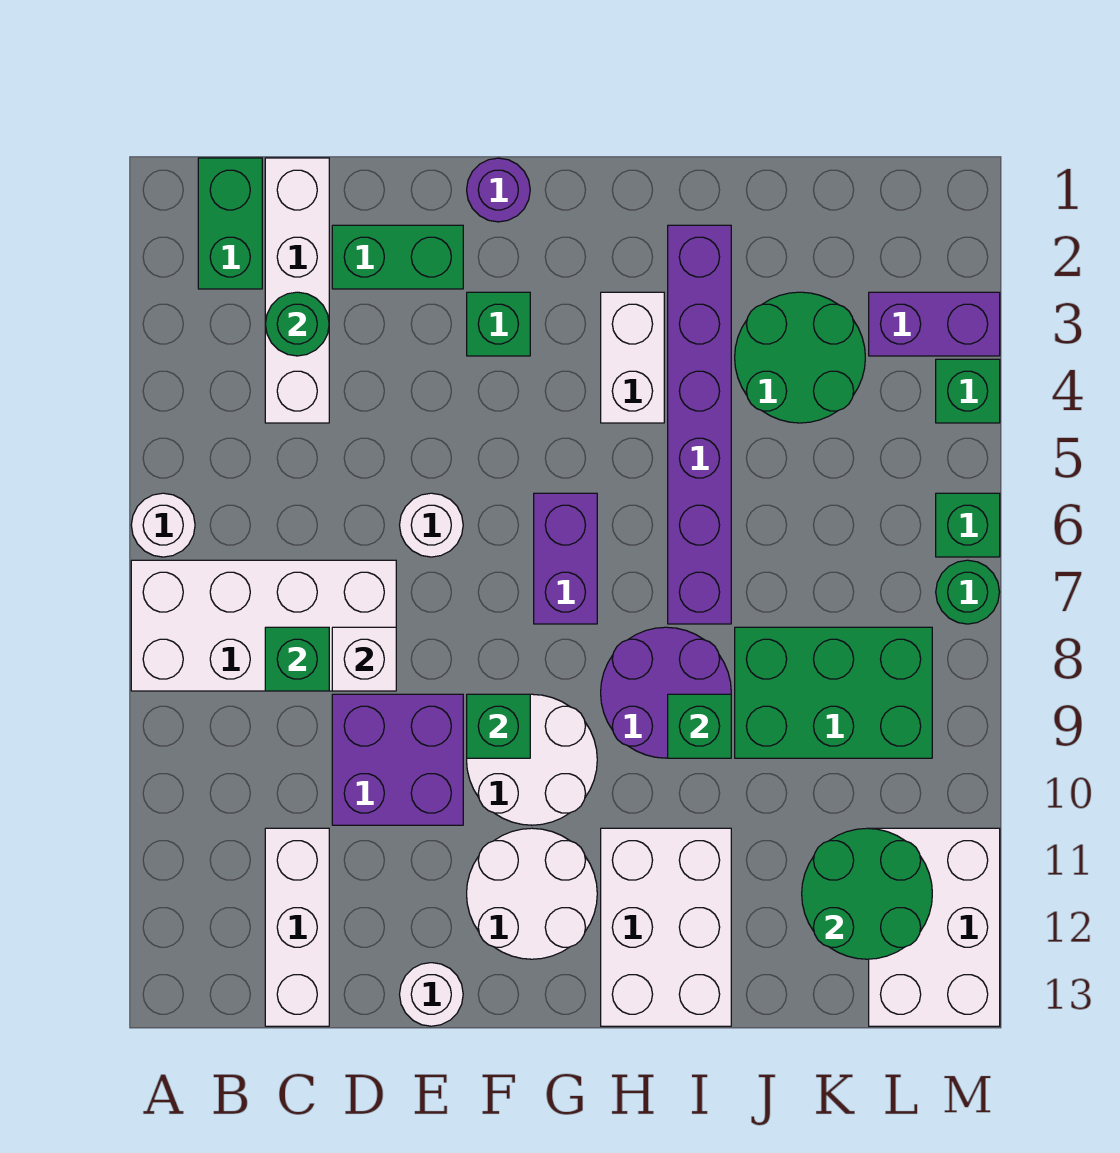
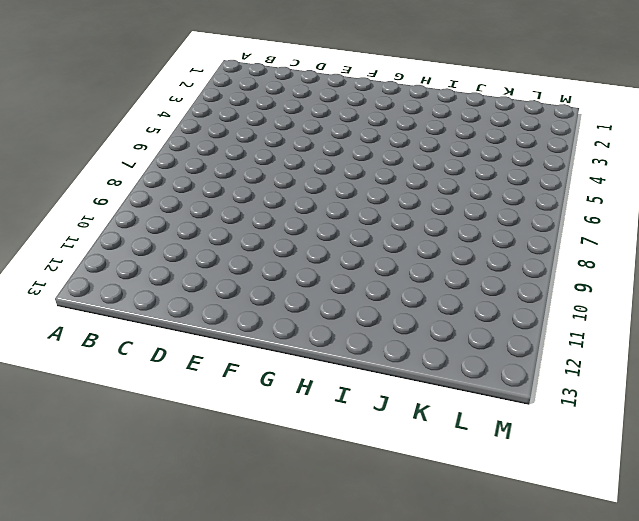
none -> white round brick A6 level 1
none -> white brick A7:D8 level 1
none -> green brick B1:B2 level 1
none -> white brick C1:C4 level 1

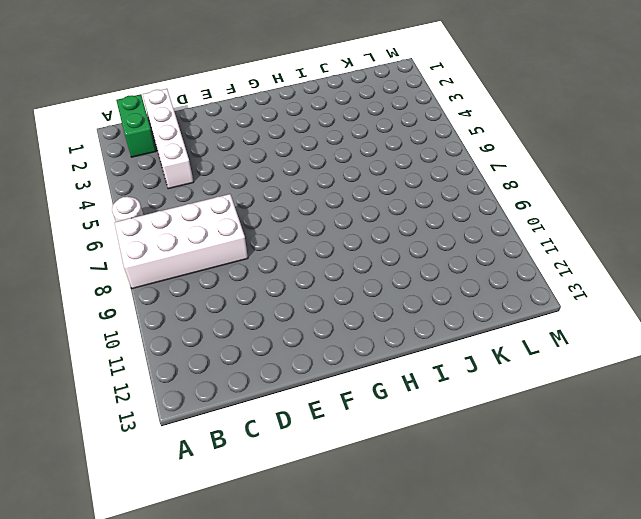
none -> white brick C11:C13 level 1
none -> green brick D2:E2 level 1
none -> purple brick D9:E10 level 1
none -> white round brick E6 level 1

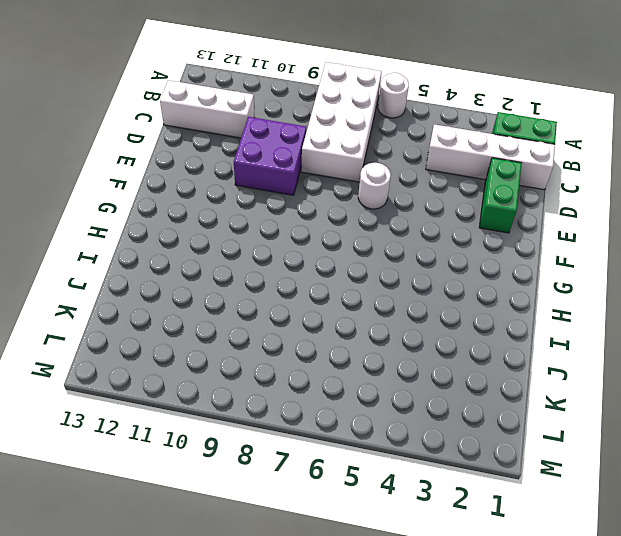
none -> white round brick E13 level 1
none -> purple round brick F1 level 1
none -> green brick F3 level 1
none -> white round brick F9:G10 level 1

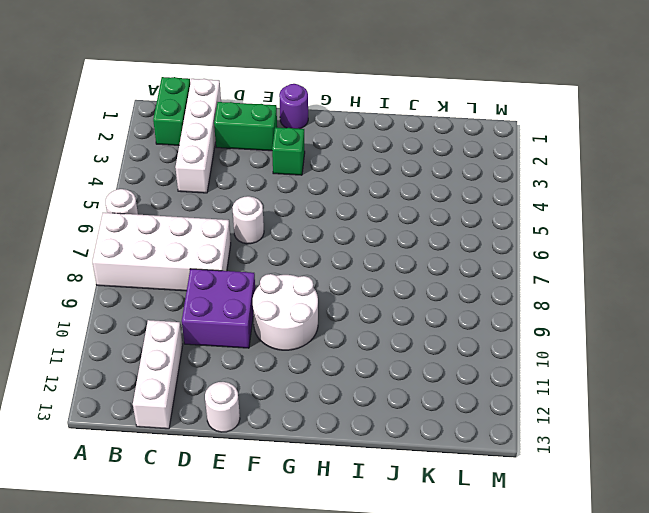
none -> white round brick F11:G12 level 1
none -> purple brick G6:G7 level 1
none -> white brick H3:H4 level 1
none -> purple round brick H8:I9 level 1

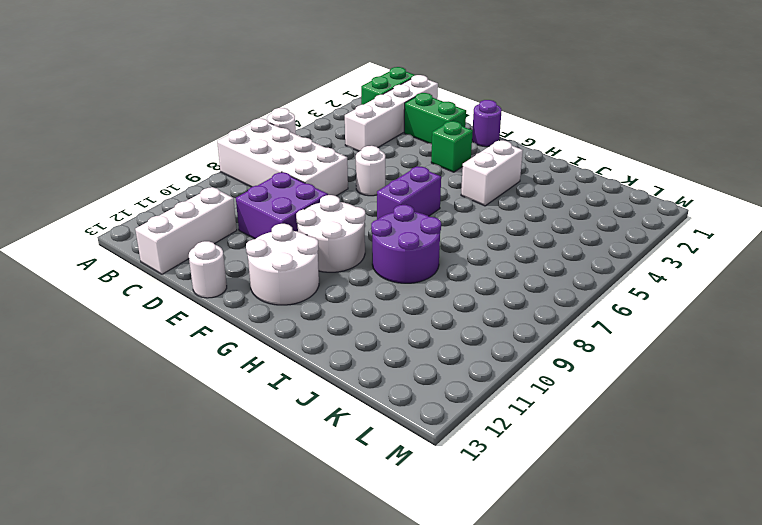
none -> white brick H11:I13 level 1
none -> purple brick I2:I7 level 1
none -> green round brick J3:K4 level 1
none -> green brick J8:L9 level 1

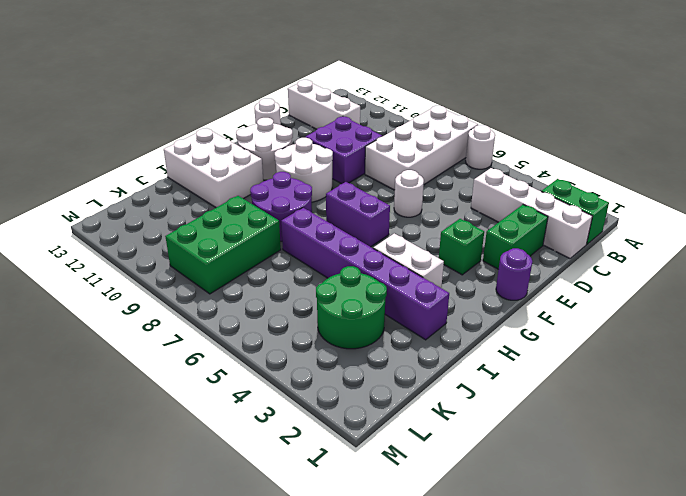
none -> purple brick L3:M3 level 1
none -> white brick L11:M13 level 1
none -> green brick M4 level 1
none -> green brick M6 level 1

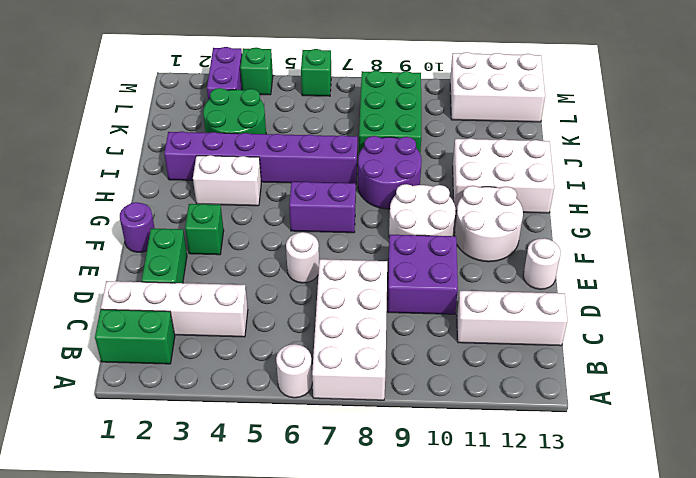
none -> green round brick M7 level 1
none -> green round brick C3 level 2
none -> green brick C8 level 2
none -> white brick D8 level 2

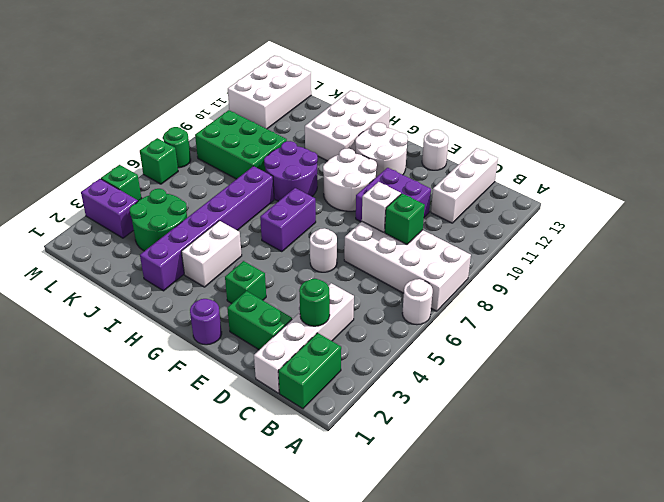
none -> green brick F9 level 2
none -> green brick I9 level 2
none -> green round brick K11:L12 level 2

